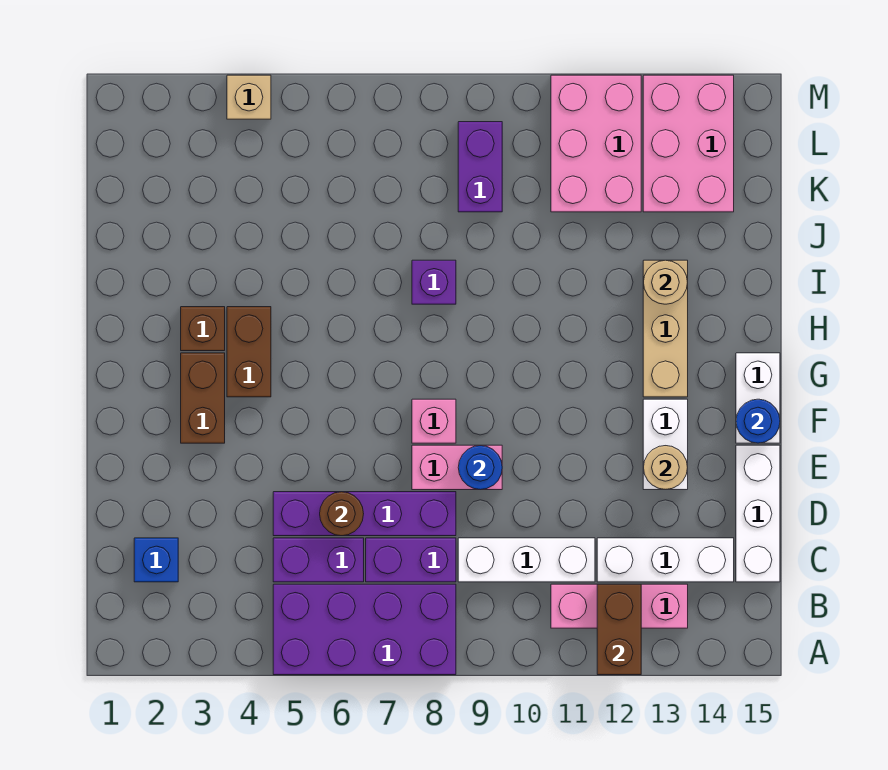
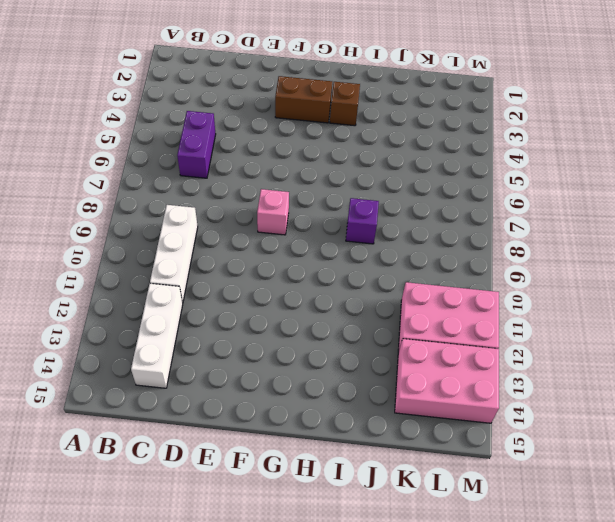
none -> purple brick A5:B8 level 1
none -> pink brick B11:B13 level 1
none -> blue brick C2 level 1

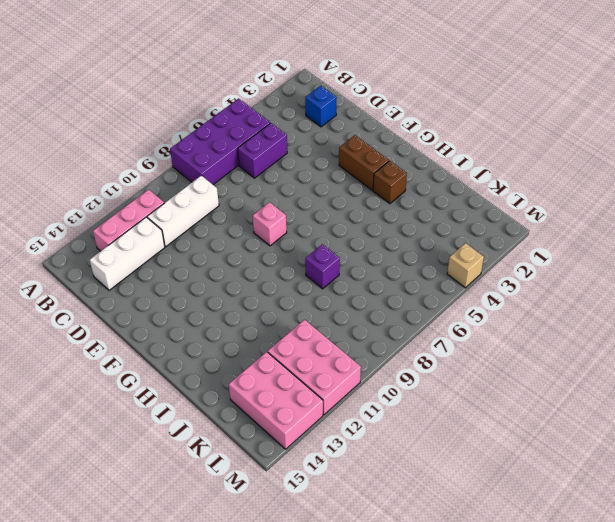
none -> purple brick C7:C8 level 1
none -> white brick C15:E15 level 1
none -> purple brick D5:D8 level 1

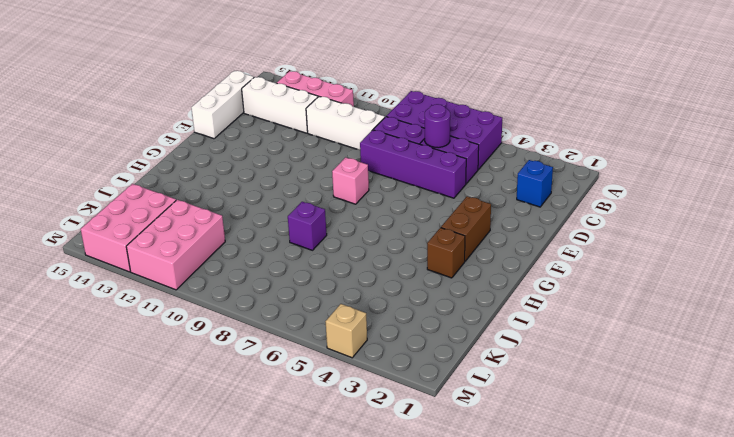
purple round brick C6 level 2 -> none
none -> pink brick E8:E9 level 1
none -> white brick E13:F13 level 1
none -> white brick F15:G15 level 1

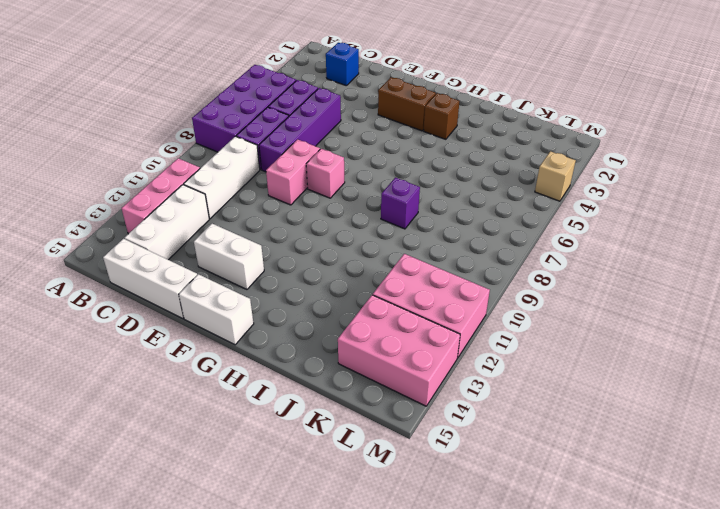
none -> brown brick G4:H4 level 1
none -> tan brick G13:I13 level 1
none -> purple brick K9:L9 level 1

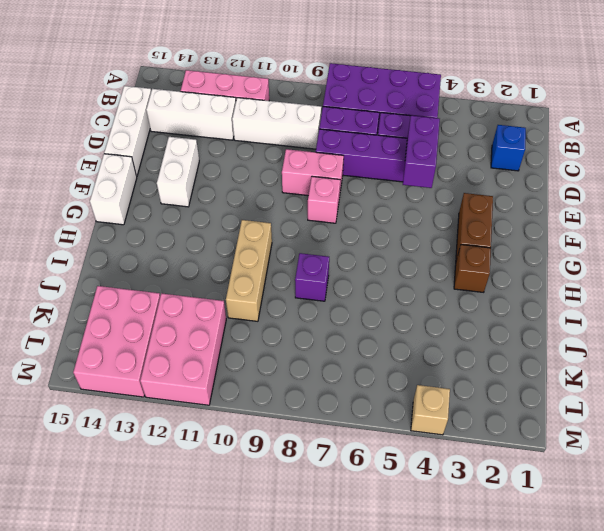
purple brick D5:E5 level 2 -> purple brick K9:L9 level 1
tan brick H10:J10 level 1 -> tan brick G13:I13 level 1
none -> brown brick G4:H4 level 1
none -> brown brick A12:B12 level 2
none -> brown round brick D6 level 2

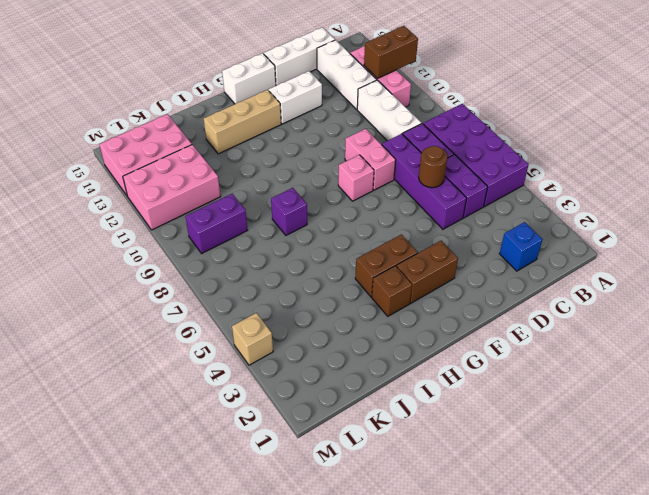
none -> blue round brick E9 level 2
none -> tan round brick E13 level 2
none -> blue round brick F15 level 2

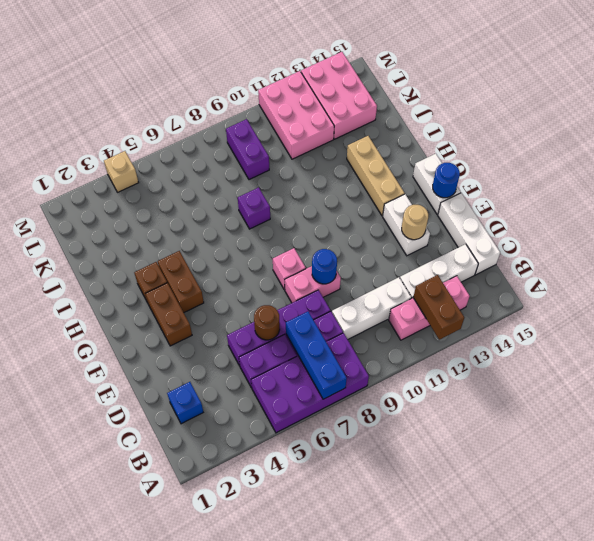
blue brick A7:C7 level 2 -> none
none -> tan round brick I13 level 2

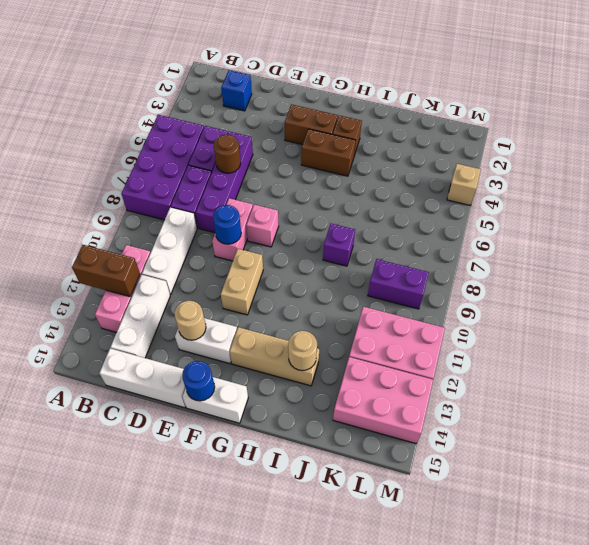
tan brick F10:F11 level 1 -> none

